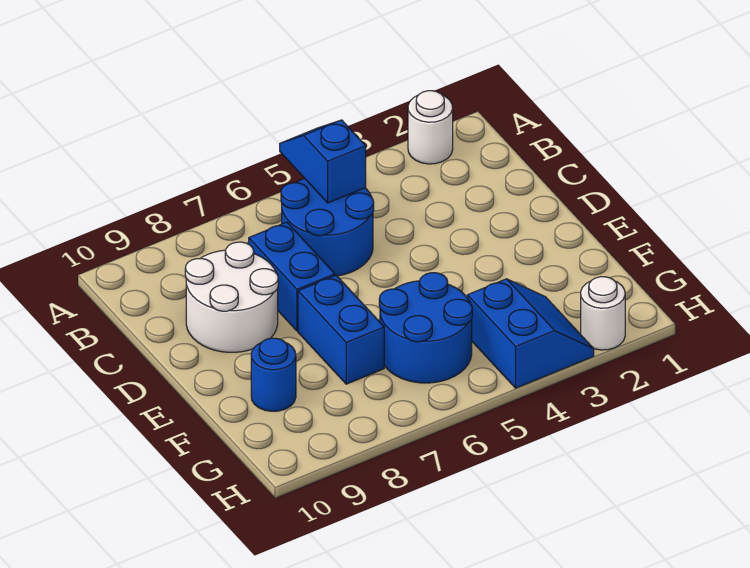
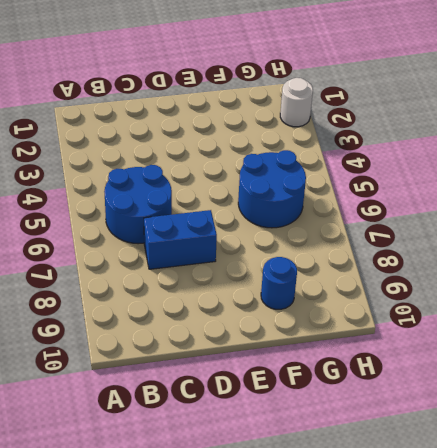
none -> white round brick A2 level 1
none -> white round brick C8:D9 level 1

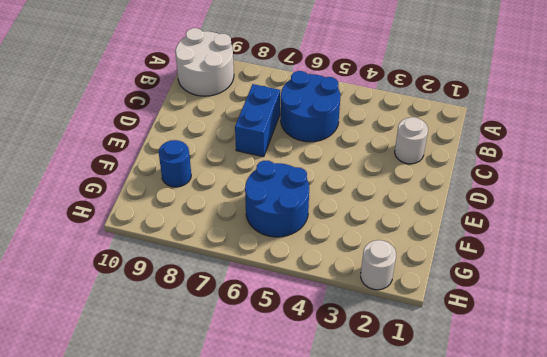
white round brick A9:B10 level 1 -> white round brick C8:D9 level 1
white round brick C2 level 1 -> white round brick A2 level 1
none -> blue brick E7:F7 level 1
none -> blue slope G3:H4 level 1 top 4

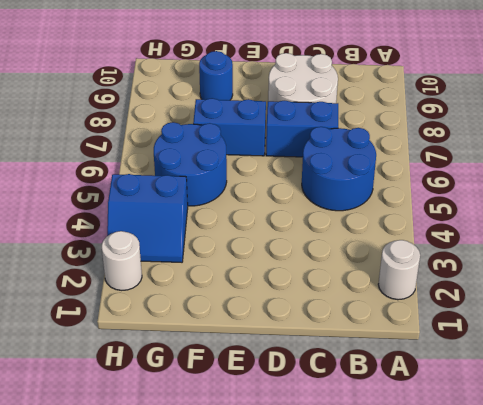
none -> blue slope A5:B5 level 2 top B

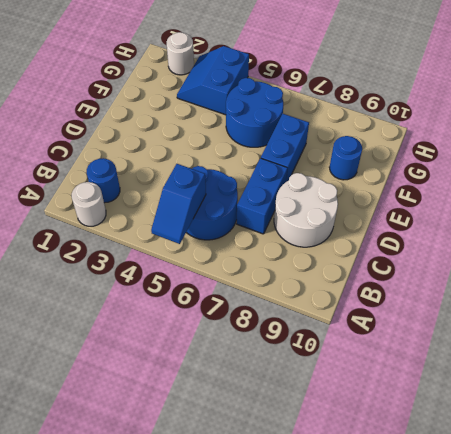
blue round brick B2 level 1 -> none

